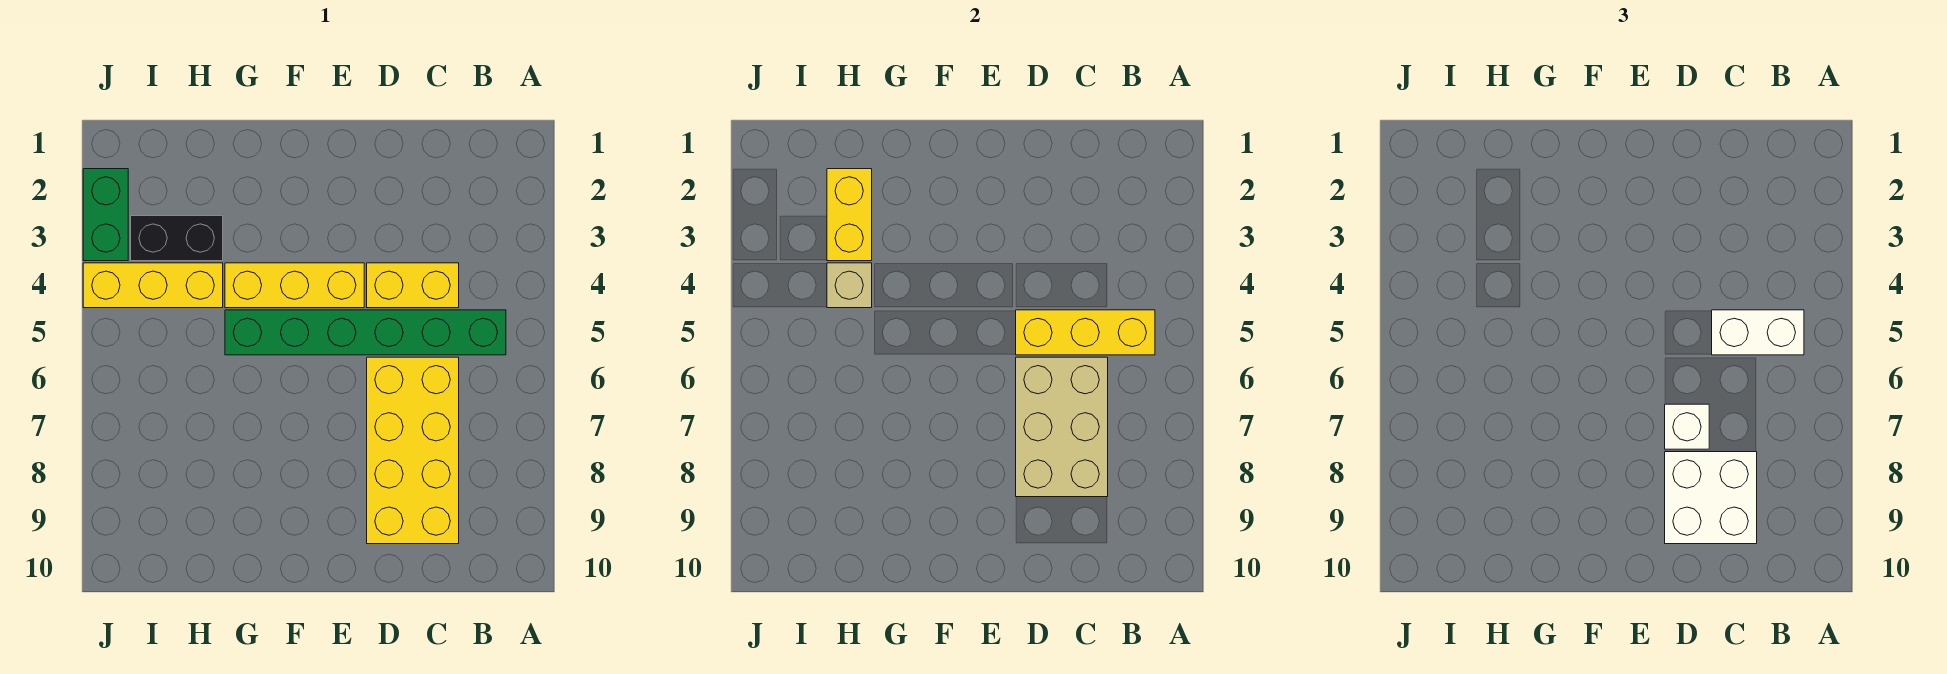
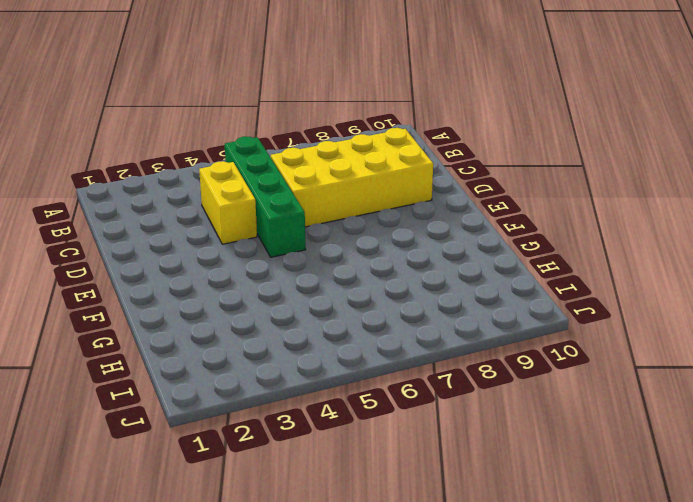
green brick B5:E5 level 1 -> green brick B5:G5 level 1
none -> yellow brick E4:G4 level 1
none -> black brick H3:I3 level 1
none -> yellow brick H4:J4 level 1

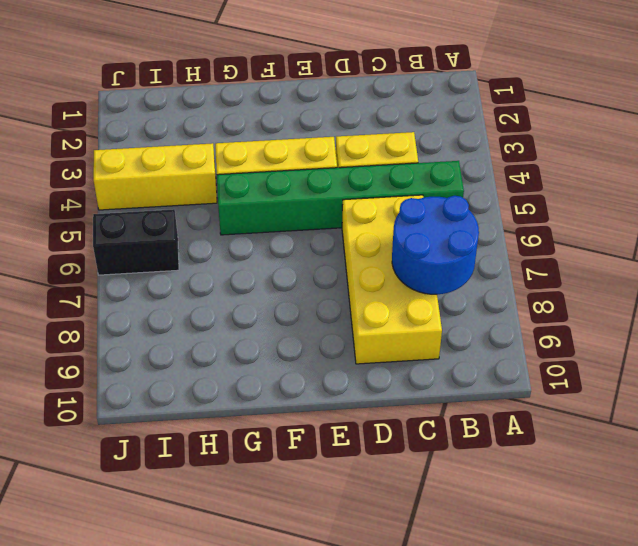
blue round brick B7:C8 level 2 -> tan brick C6:D8 level 2
black brick I6:J6 level 1 -> black brick H3:I3 level 1
none -> green brick J2:J3 level 1
none -> yellow brick B5:D5 level 2
none -> yellow brick H2:H3 level 2

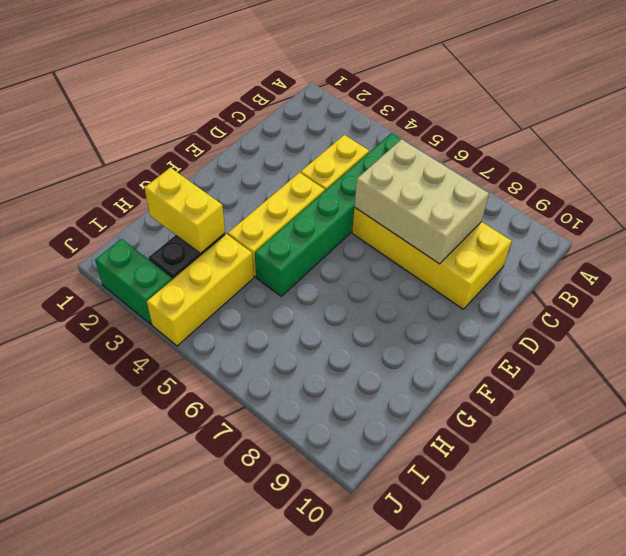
none -> yellow brick B5:D5 level 2
none -> tan brick H4 level 2
none -> white brick B5:C5 level 3

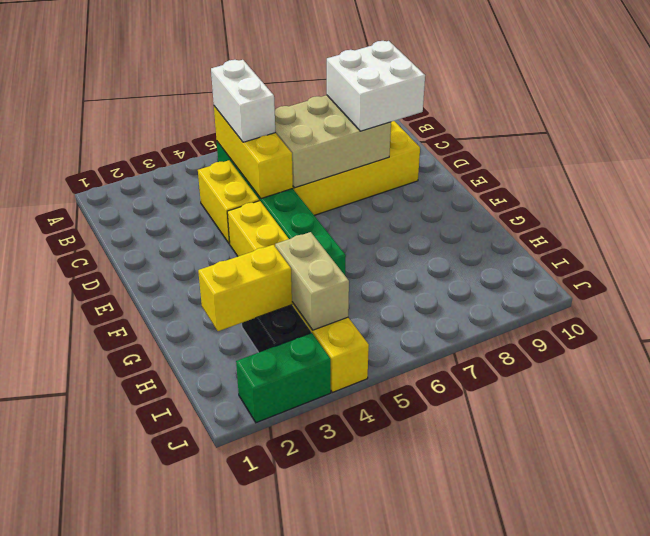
tan brick H4:I4 level 2 -> tan brick H4 level 2
none -> white brick D7 level 3

